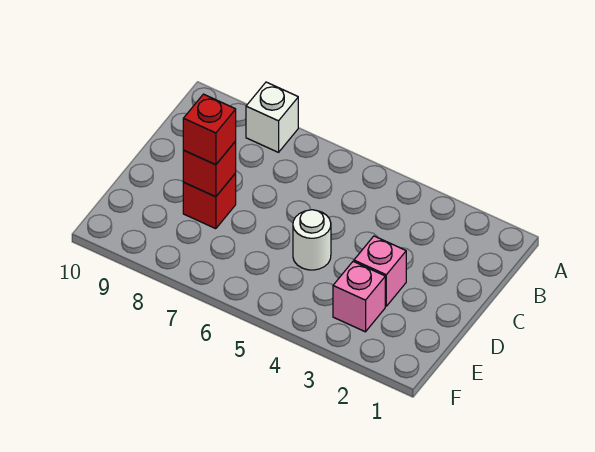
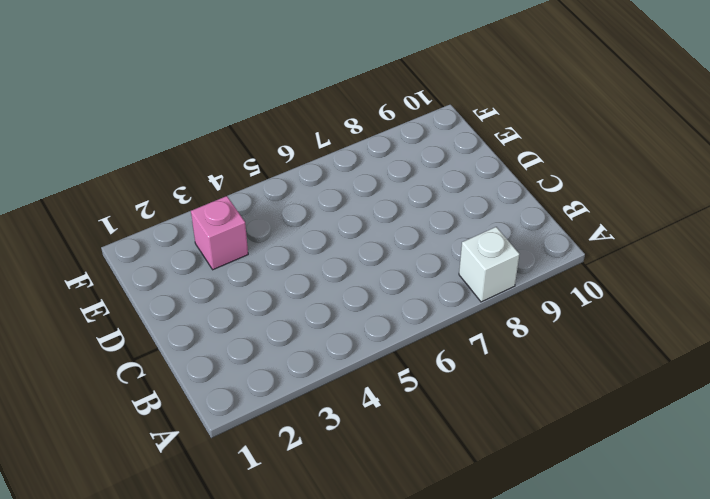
none -> pink brick D3 level 1
none -> white round brick D5 level 1

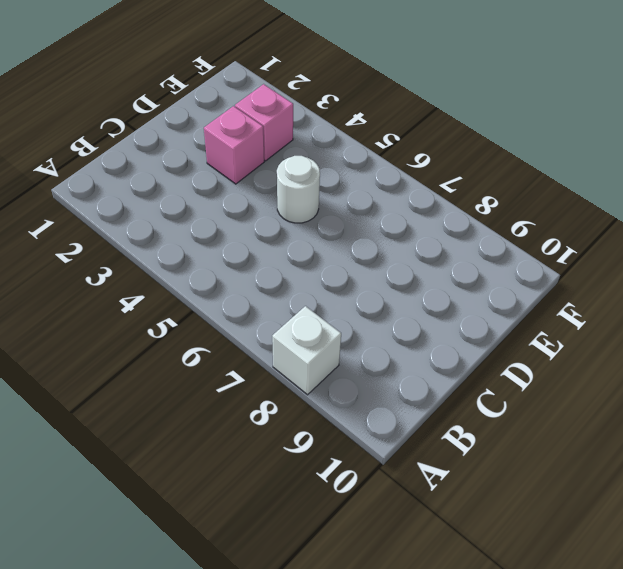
none -> red brick D8 level 1
none -> red brick D8 level 2

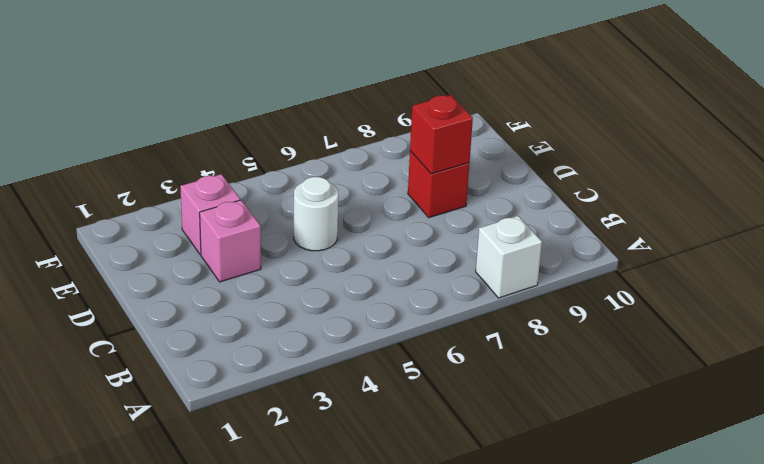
none -> red brick D8 level 3

